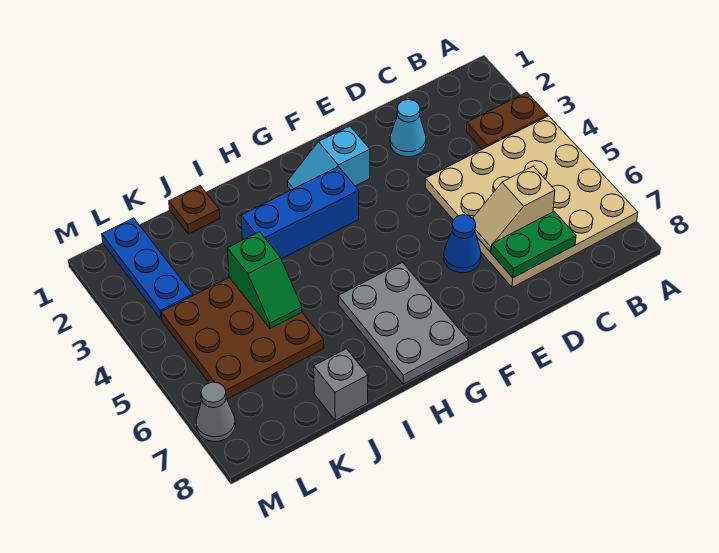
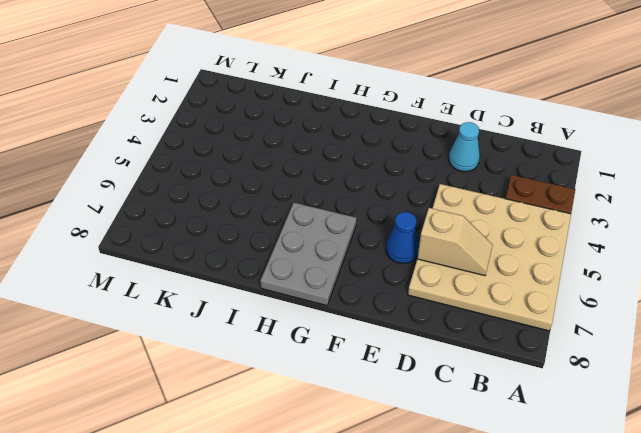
tan slope C6:D6 level 2 top D -> tan slope C6:D6 level 2 top C
none -> cyan slope F2:G2 level 1 top F
none -> blue brick G3:I3 level 1
none -> brown plate J1 level 1

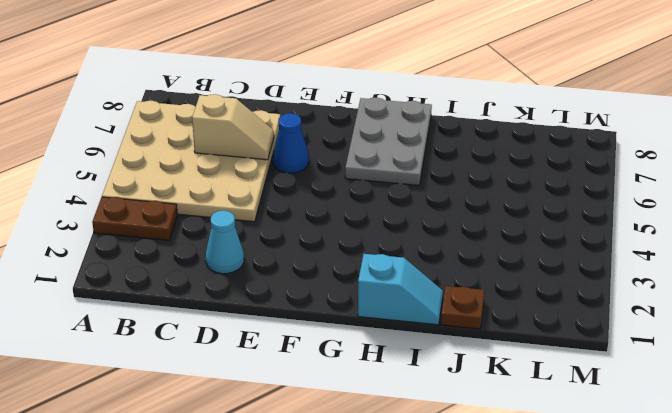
cyan slope H1:I1 level 1 top H -> cyan slope F2:G2 level 1 top F
none -> blue brick G3:I3 level 1
none -> brown plate J4:L6 level 1
none -> grey brick J8 level 1

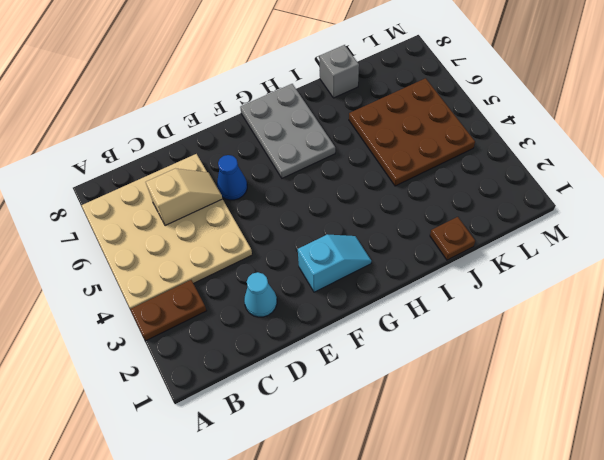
none -> blue brick G3:I3 level 1
none -> blue plate L1:L3 level 1
none -> grey cone M7 level 1

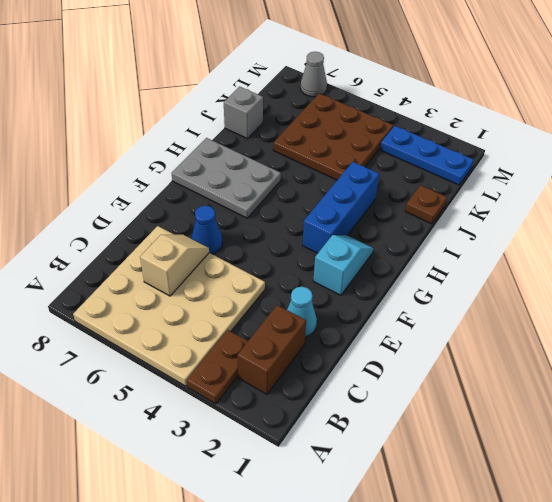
brown brick B2:C2 level 1 -> none
none -> green plate C7:D7 level 2
none -> green slope J4:J5 level 2 top 4

